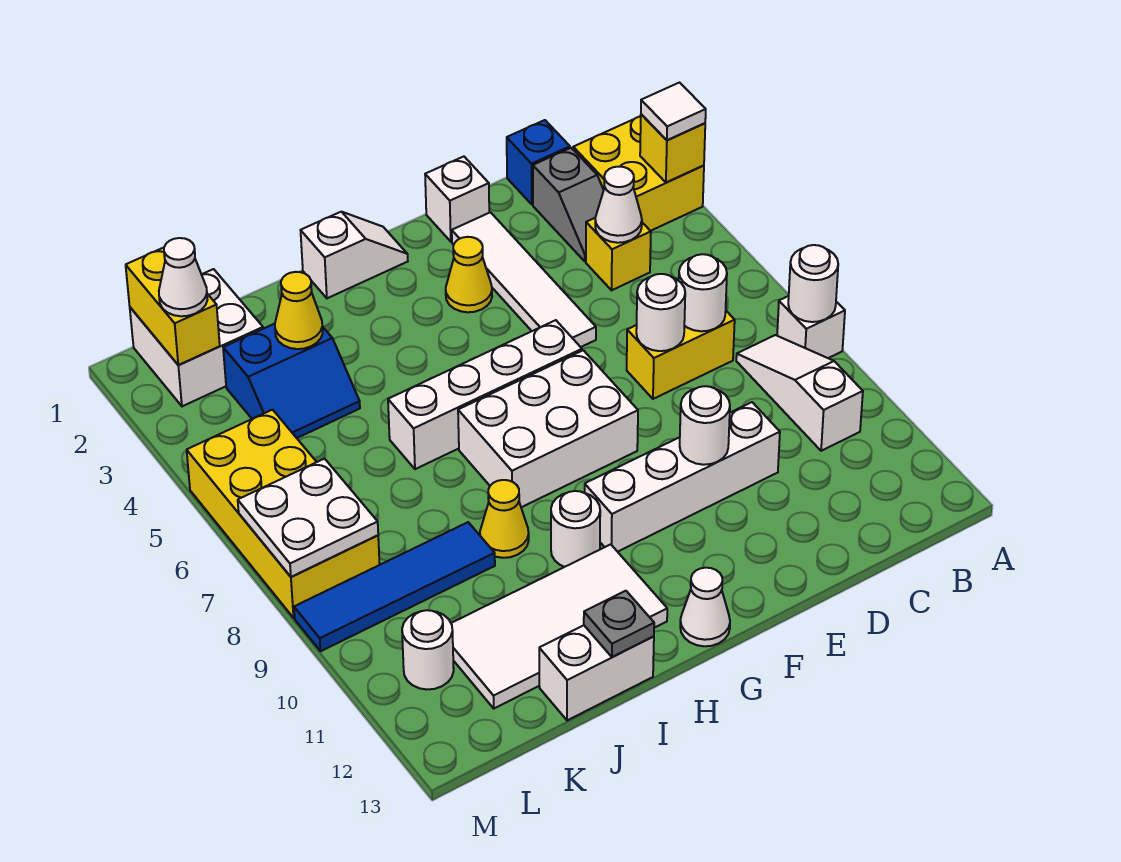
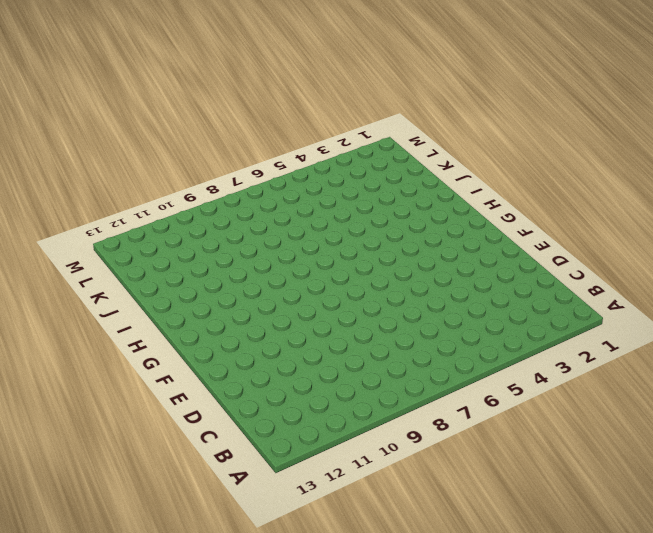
none -> yellow brick A2:B3 level 1
none -> white brick A8 level 1
none -> white slope B8:B10 level 1 top 10
none -> blue brick C1 level 1

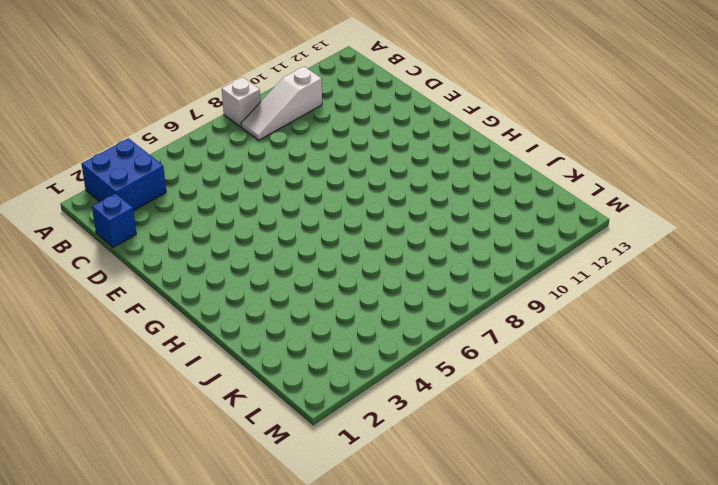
blue brick A2:B3 level 1 -> yellow brick A2:B3 level 1
none -> grey slope C2:C3 level 1 top 2
none -> yellow brick C4 level 1
none -> yellow brick C7:D7 level 1
none -> white brick D10:G10 level 1

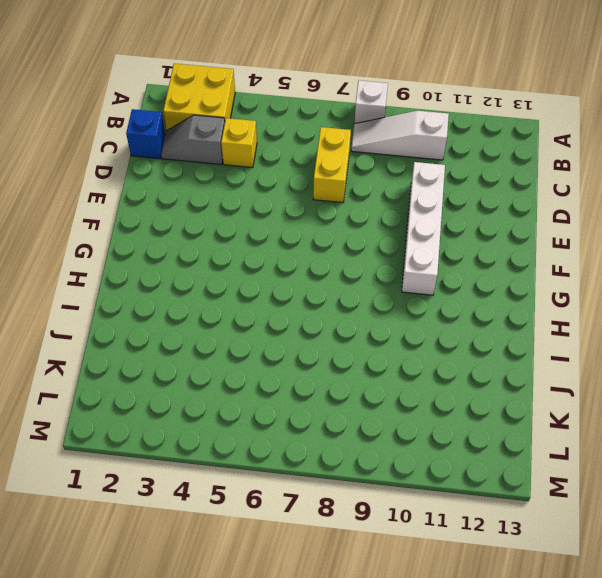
grey slope C2:C3 level 1 top 3 -> grey slope C2:C3 level 1 top 2
none -> white brick E1 level 1
none -> white tile E2:E5 level 1
none -> yellow cone F3 level 1
none -> white brick F6:I6 level 1

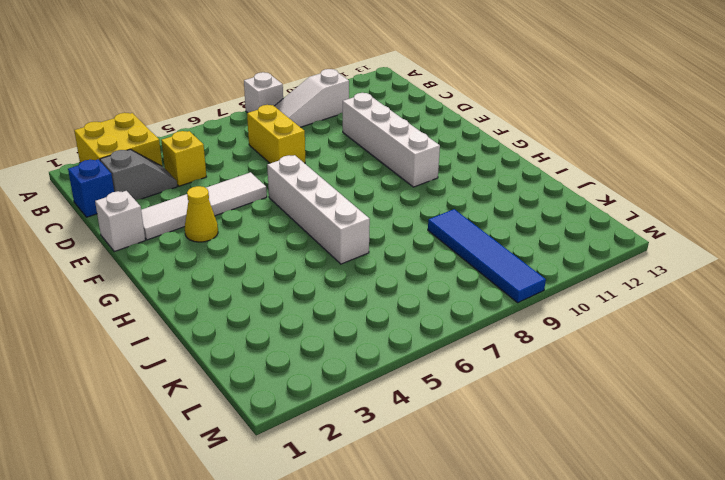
none -> white brick F7:H8 level 1
none -> white slope G1:H1 level 1 top H
none -> white cone G13 level 1
none -> white round brick H10 level 1

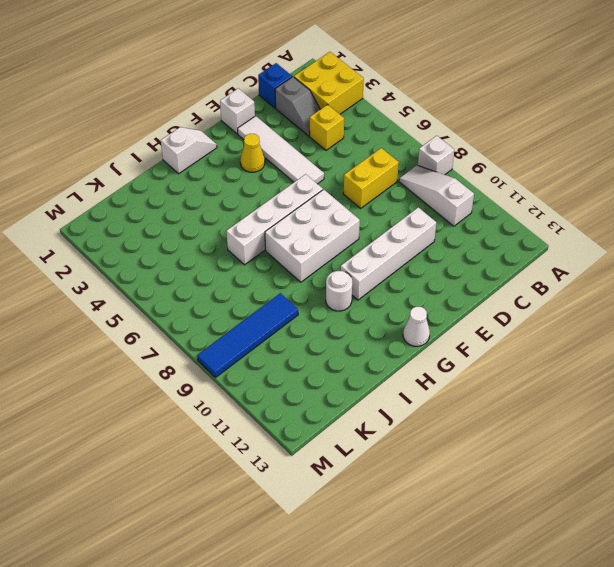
none -> white tile H11:K12 level 1
none -> yellow cone I9 level 1
none -> white brick I13:J13 level 1
none -> blue slope J3:K4 level 1 top 3

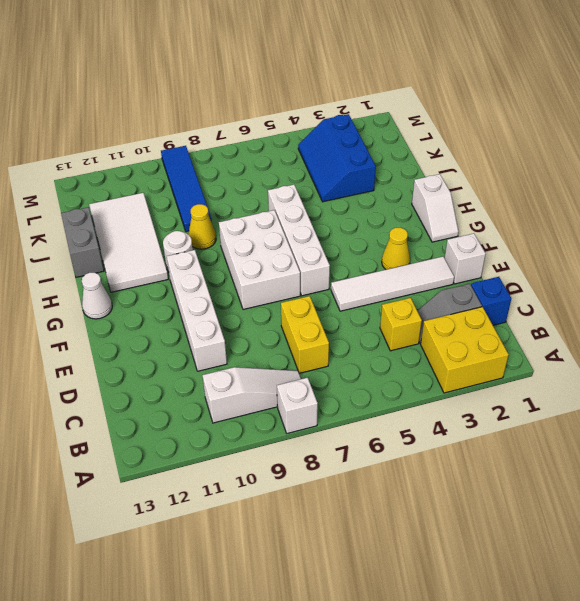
grey brick I13:J13 level 1 -> white brick I13:J13 level 1
blue slope J3:L4 level 1 top 3 -> blue slope J3:K4 level 1 top 3
none -> white brick K1:L2 level 1
none -> yellow brick L5:M8 level 1
none -> white round brick L11 level 1
none -> yellow brick A3 level 2

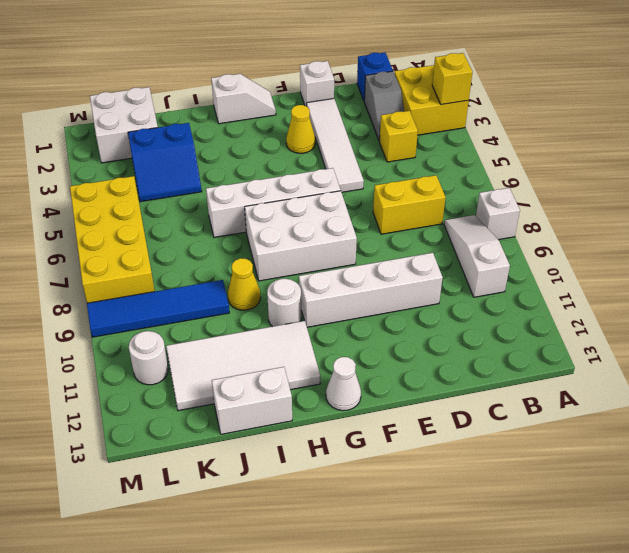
none -> white round brick A8 level 2
none -> white cone C4 level 2
none -> white round brick C7 level 2
none -> white round brick D7 level 2

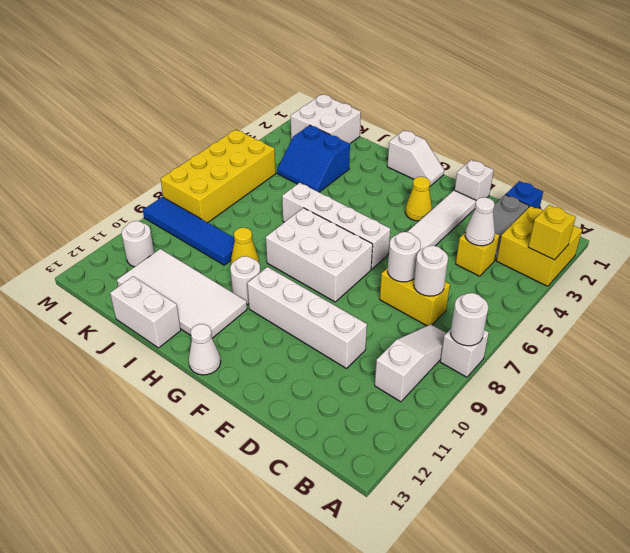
none -> white round brick E10 level 2
none -> grey plate I13 level 2
none -> yellow cone J3 level 2
none -> yellow brick L1:L2 level 2

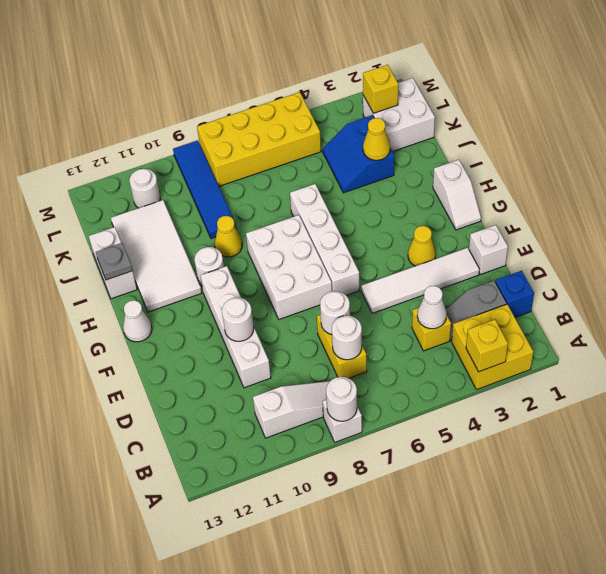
yellow brick L2 level 2 -> yellow brick L1:L2 level 2
none -> white plate L7:M8 level 2
none -> white tile A3 level 3
none -> white cone L2 level 3

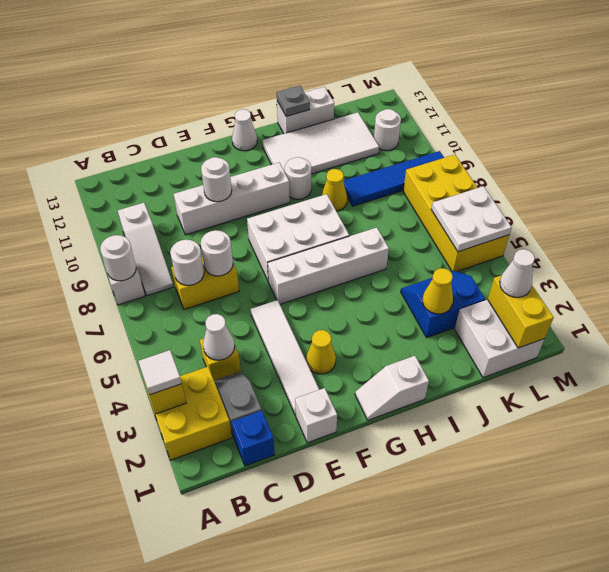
white plate L5:M6 level 2 -> white plate L7:M8 level 2

